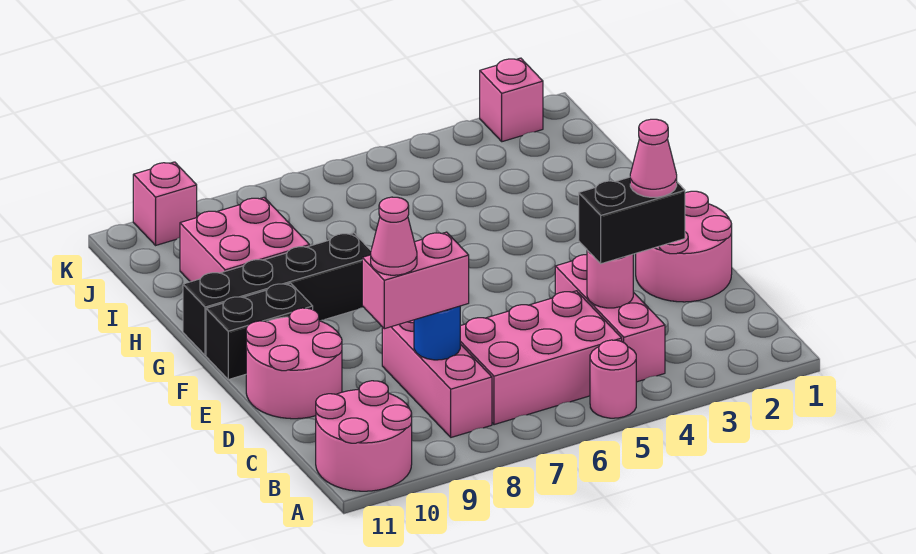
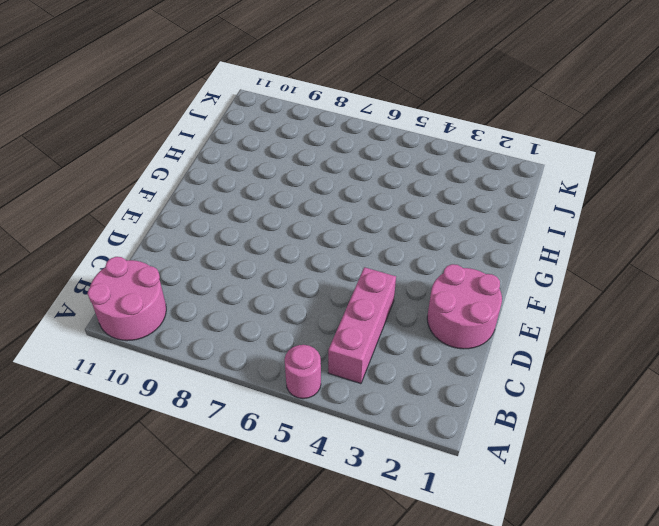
none -> pink brick B5:C7 level 1
none -> pink brick B8:D8 level 1
none -> pink round brick D10:E11 level 1

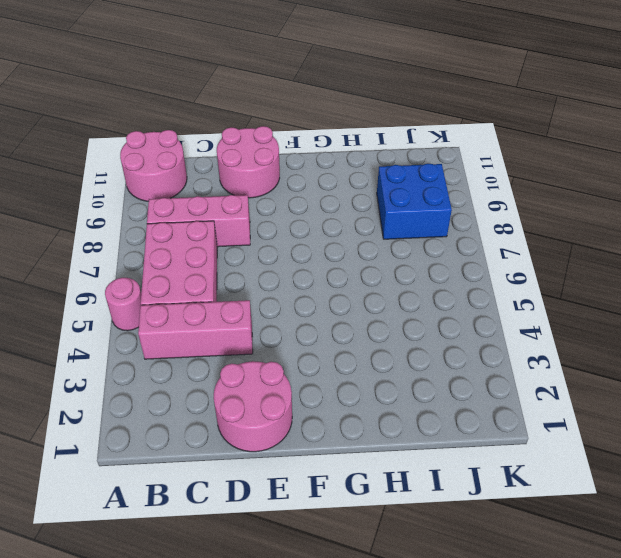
blue brick I8:J9 level 1 -> pink brick H9:I10 level 1
none -> black brick F10:F11 level 1
none -> black brick G8:G11 level 1
none -> pink brick K2 level 1

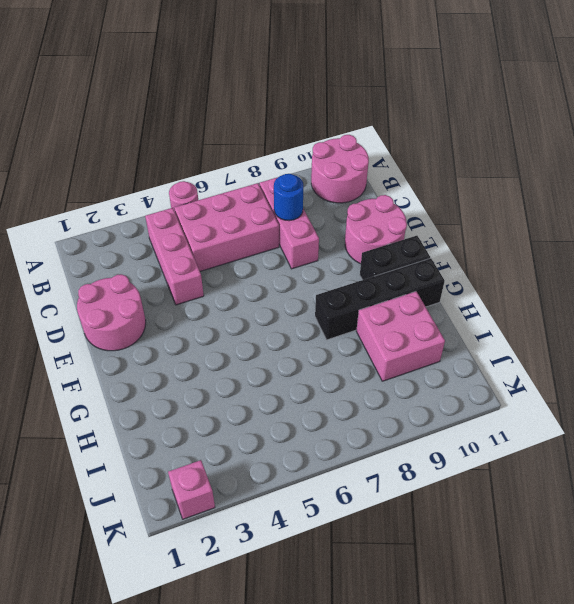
none -> pink brick K10 level 1
none -> pink round brick C4 level 2
none -> black brick C3:C4 level 3

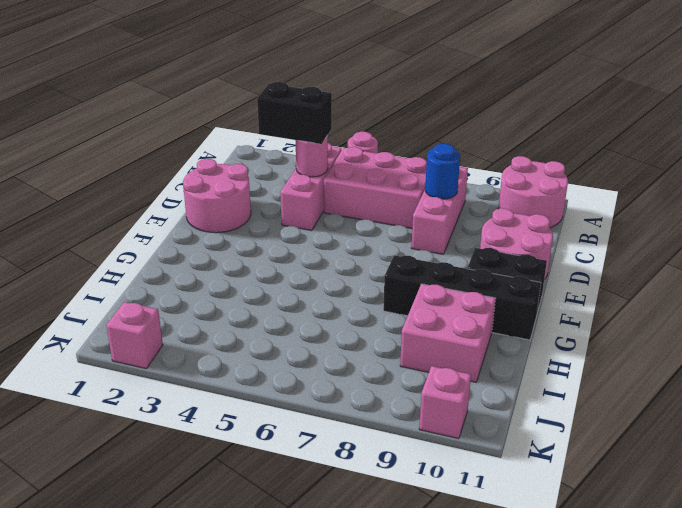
none -> pink brick C8:C9 level 3
none -> pink cone C3 level 4
none -> pink cone C9 level 4

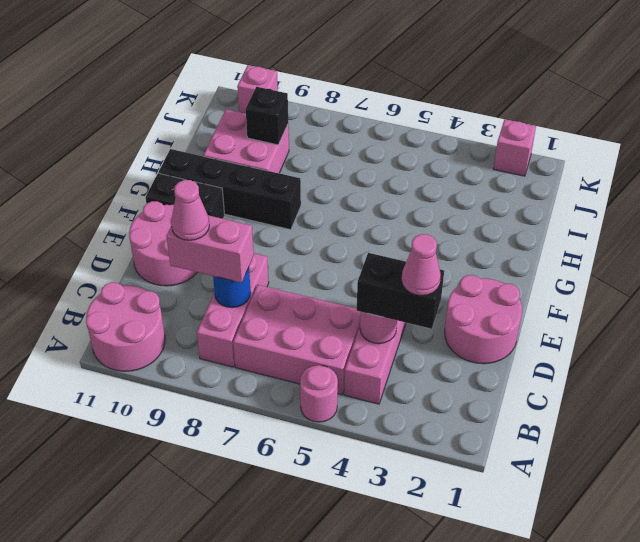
black brick I9 level 2 -> none

